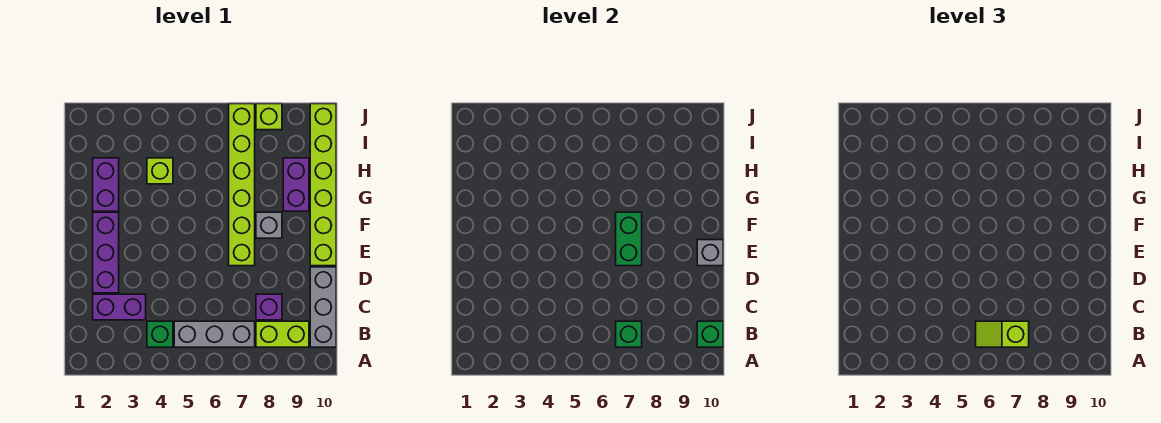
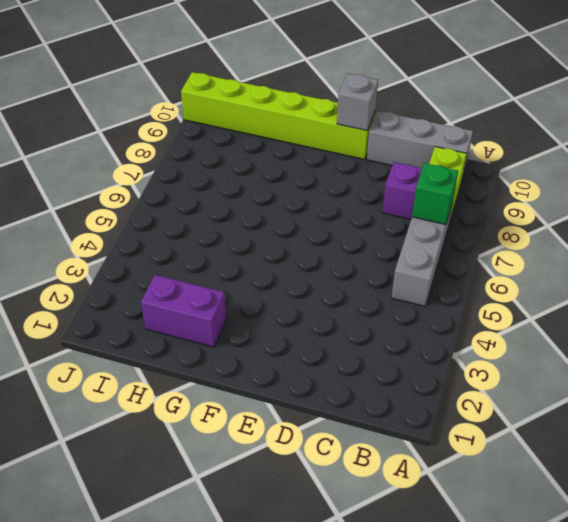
none -> green brick B4 level 1
none -> purple brick C2:C3 level 1
none -> purple brick D2:F2 level 1

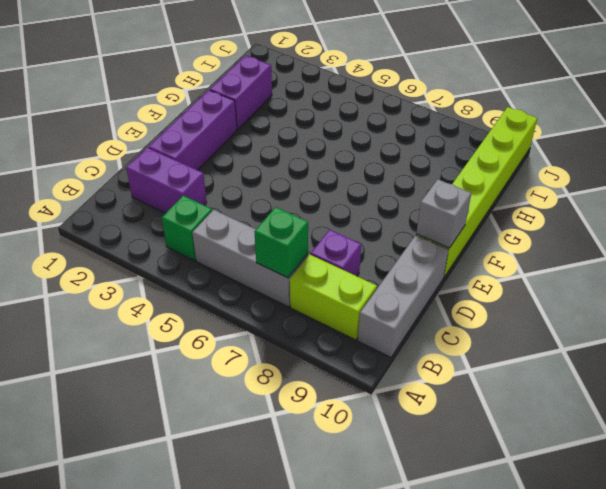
none -> lime brick E7:J7 level 1
none -> grey brick F8 level 1
none -> purple brick G9:H9 level 1

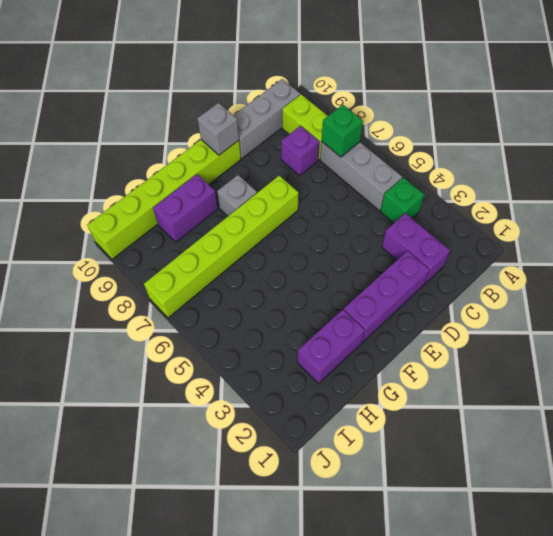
none -> lime brick H4 level 1
none -> lime brick J8 level 1
none -> green brick B10 level 2

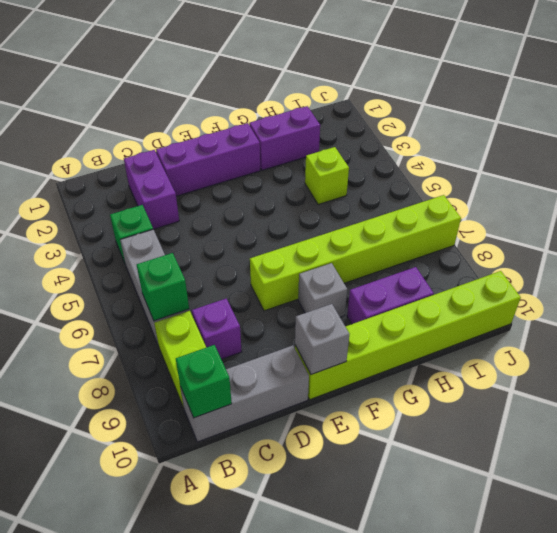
none -> lime brick J8 level 1
none -> green brick E7:F7 level 2
none -> lime slope B6:B7 level 3 top 7

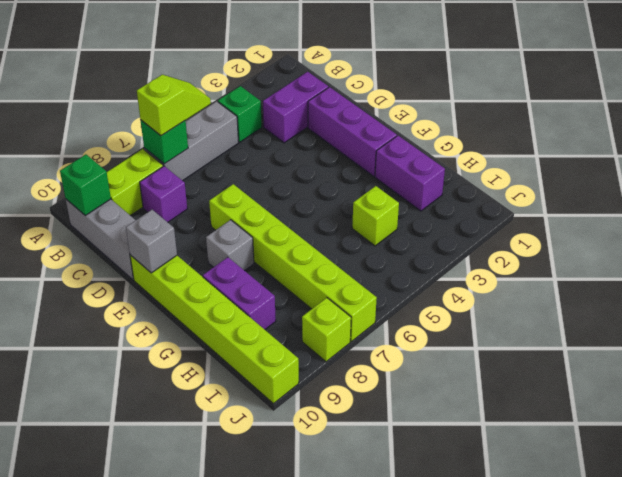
none -> green brick E7:F7 level 2

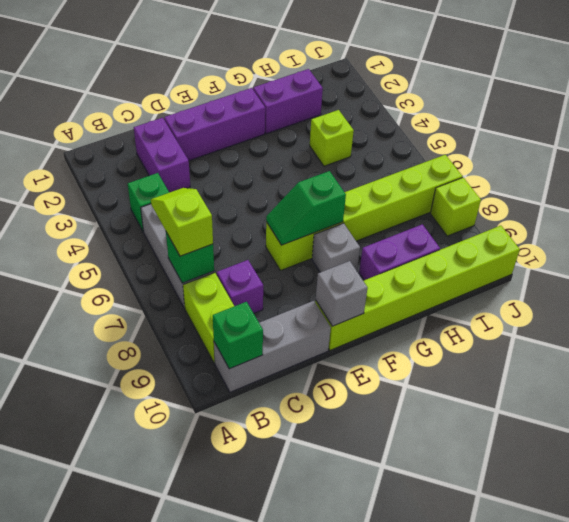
green slope E7:F7 level 2 top F -> green brick E7:F7 level 2

